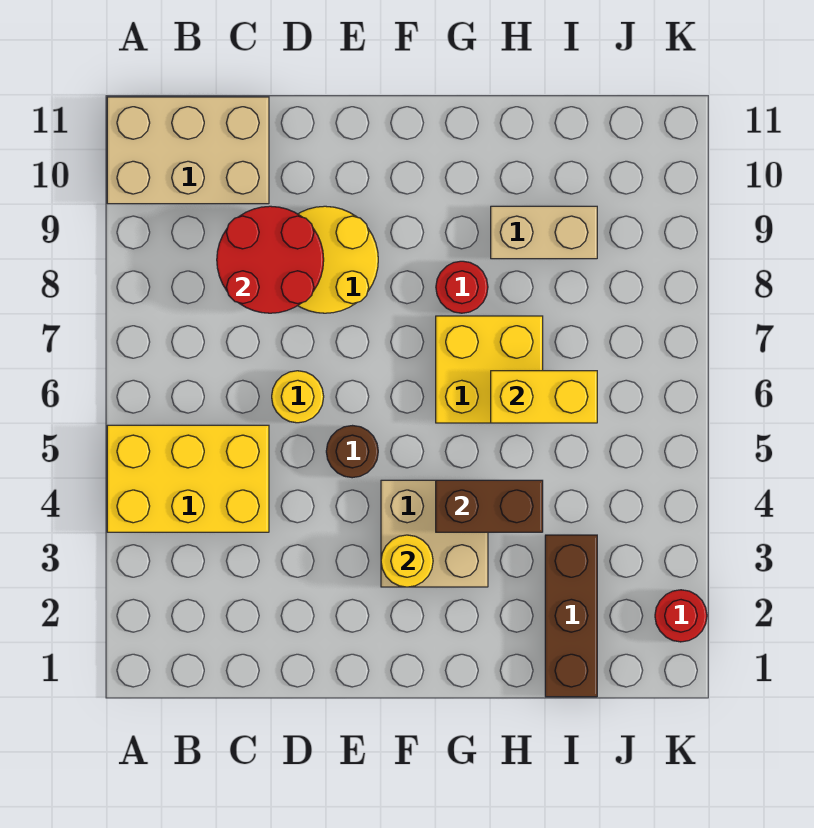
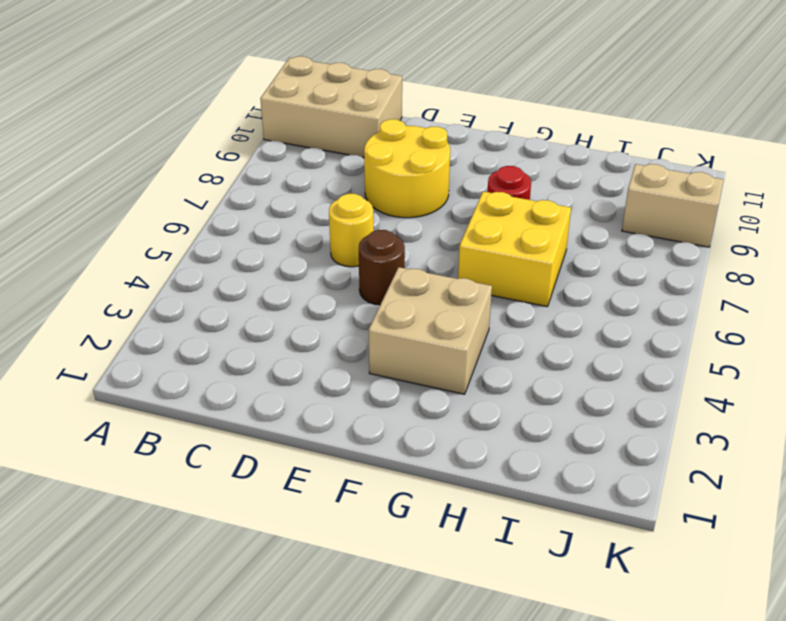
tan brick J9:K9 level 1 -> tan brick H9:I9 level 1
none -> yellow brick A4:C5 level 1
none -> brown brick I1:I3 level 1
none -> red round brick K2 level 1

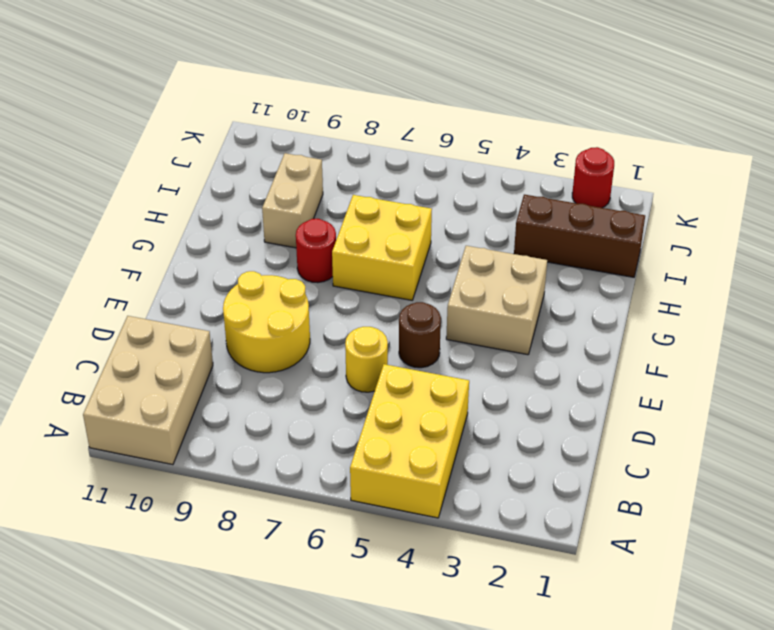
none -> red round brick C8:D9 level 2
none -> yellow round brick F3 level 2
none -> brown brick G4:H4 level 2

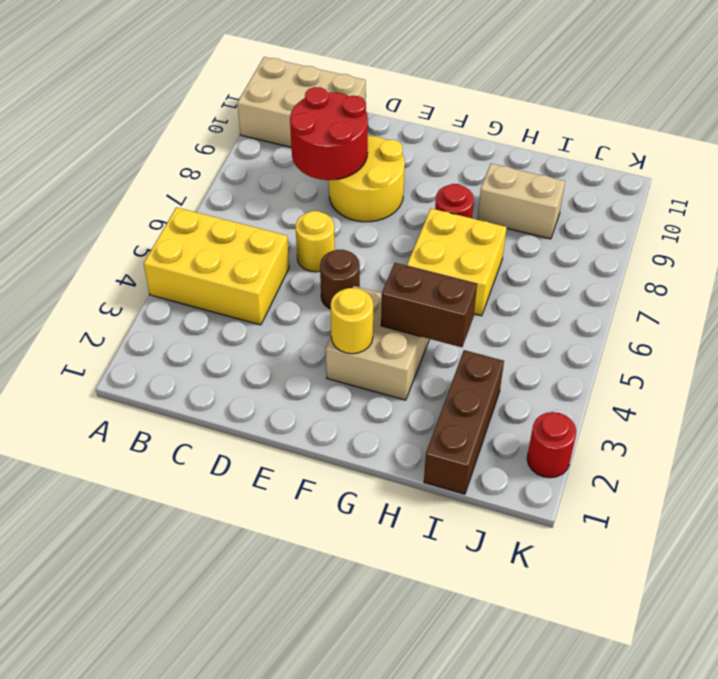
none -> yellow brick H6:I6 level 2

